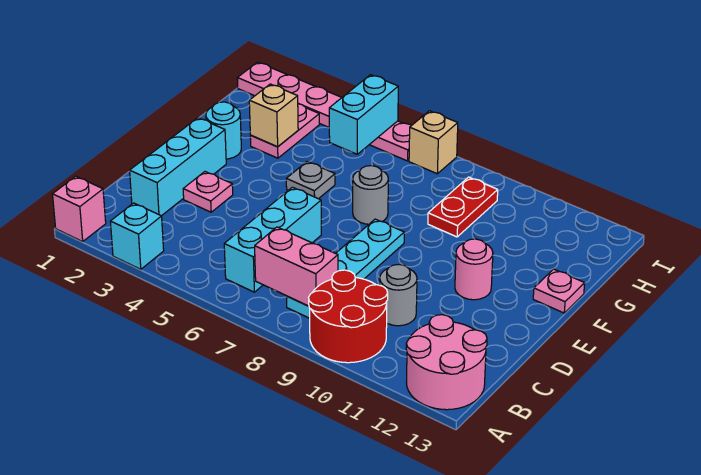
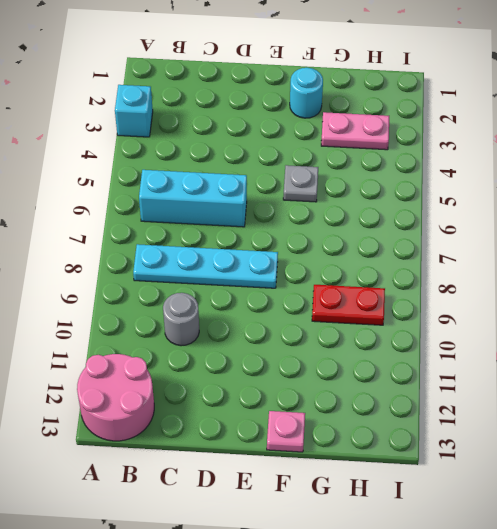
none -> pink brick A1 level 1
none -> red round brick A9:B10 level 1
none -> cyan brick C2:E2 level 1

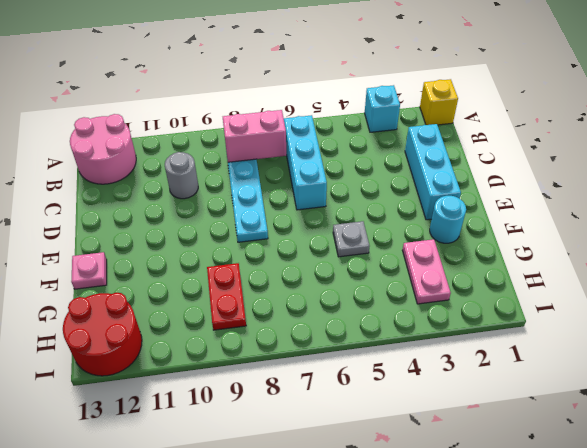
yellow brick A1 level 1 -> pink brick A1 level 1
red round brick H12:I13 level 1 -> red round brick A9:B10 level 1
none -> pink plate D3 level 1
none -> pink round brick E11 level 1
none -> grey round brick F7 level 1

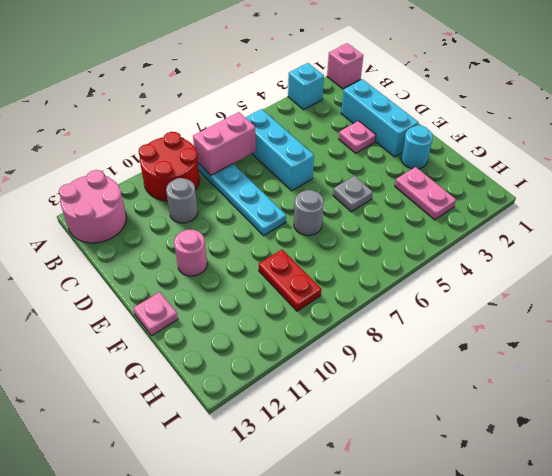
none -> pink plate I1:I6 level 1
none -> tan brick I7 level 1
none -> tan brick G3 level 2

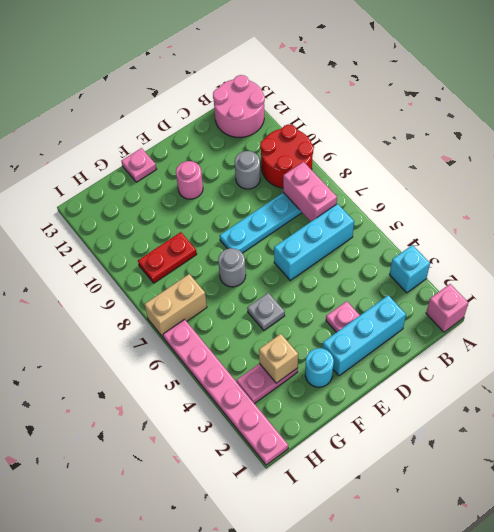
tan brick H7:I7 level 1 -> tan brick I7 level 1
none -> cyan brick H5:I5 level 2

